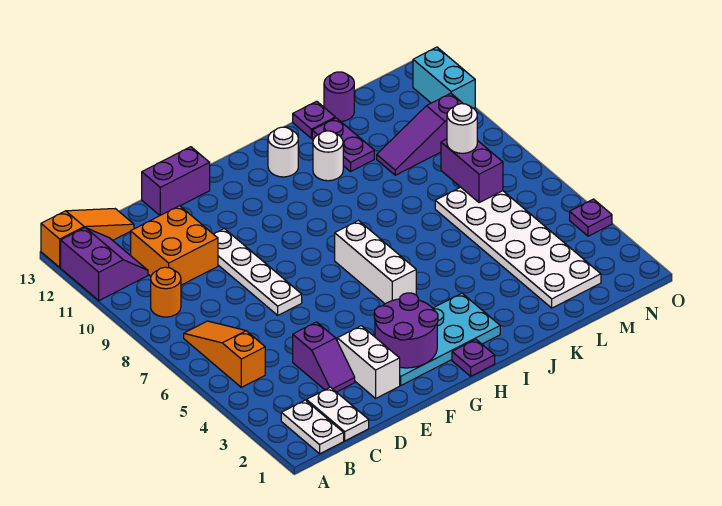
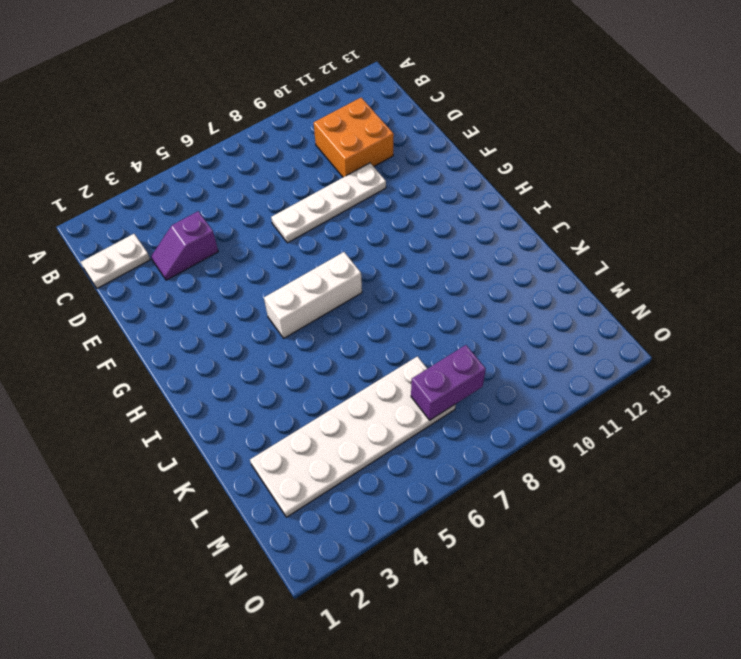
none -> purple slope A11:B12 level 1 top A
none -> orange slope A13:C13 level 1 top A
none -> white plate B1:B2 level 1

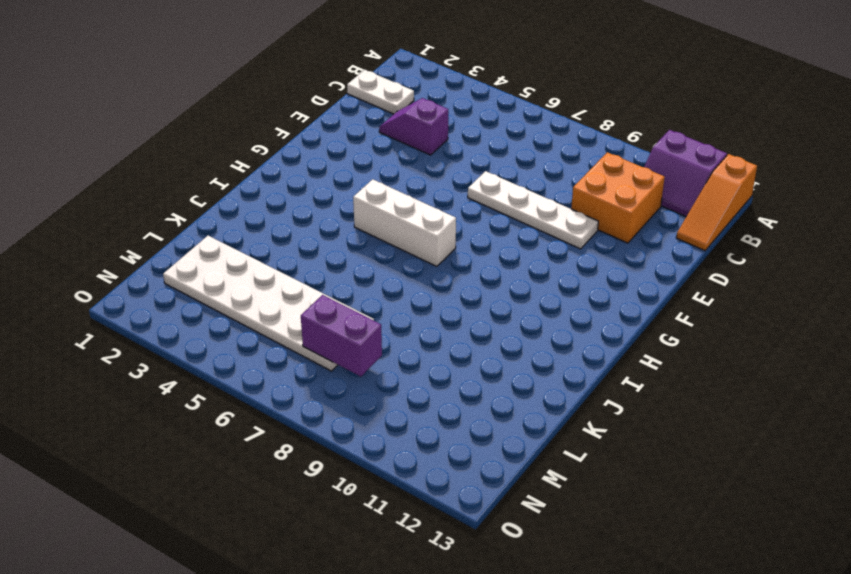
none -> white plate B1:B2 level 1
none -> orange slope B5:B7 level 1 top 5
none -> orange round brick B9 level 1

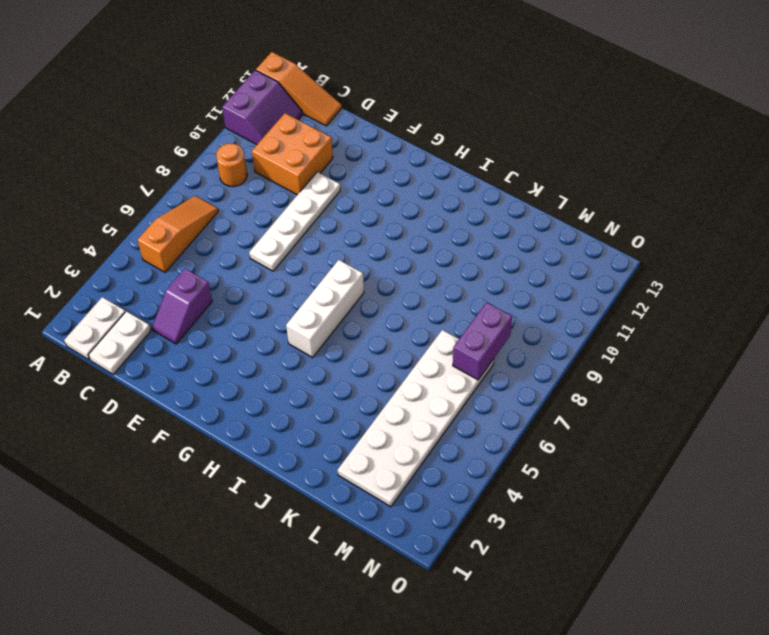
none -> white brick E2:E3 level 1
none -> purple brick E13:F13 level 1
none -> cyan plate F2:I3 level 1

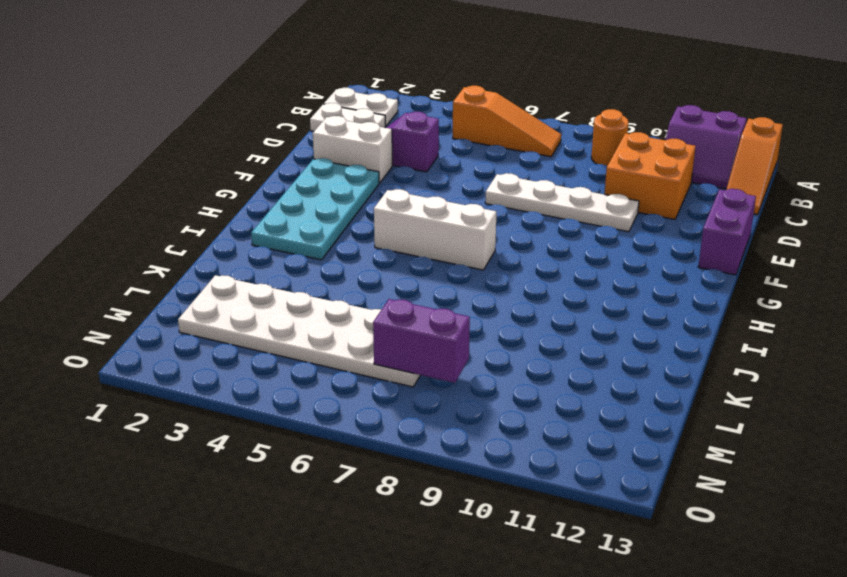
none -> purple plate H1 level 1
none -> white round brick I12 level 1
none -> white round brick J11 level 1

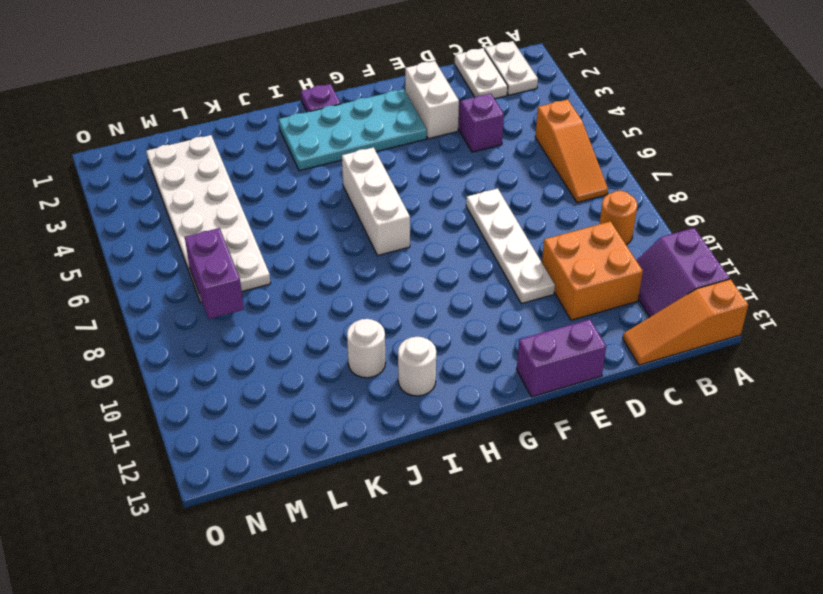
none -> purple plate K11:K12 level 1
none -> purple plate K13 level 1
none -> purple slope L10:N10 level 1 top N

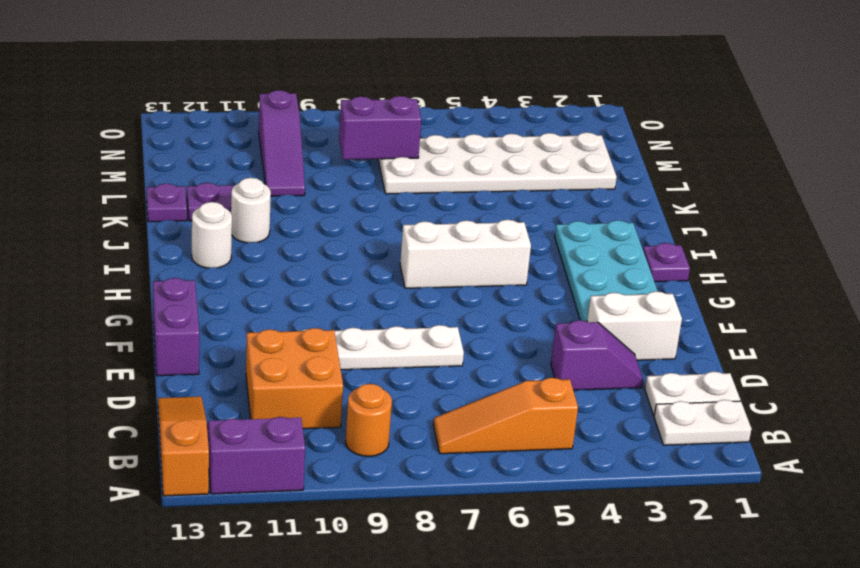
none -> purple round brick L13 level 1
none -> purple plate O4 level 1
none -> cyan brick O11:O12 level 1

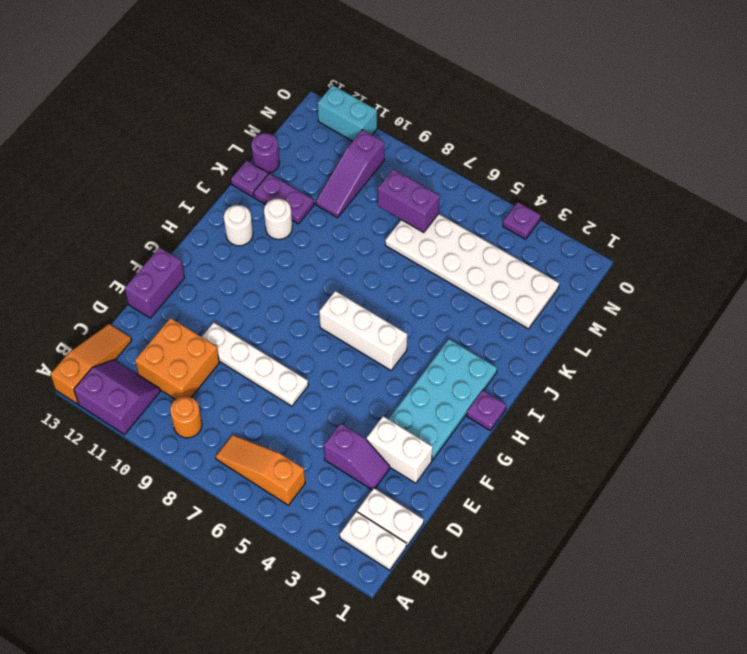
none -> purple round brick F2:G3 level 2
none -> white round brick M8 level 3

